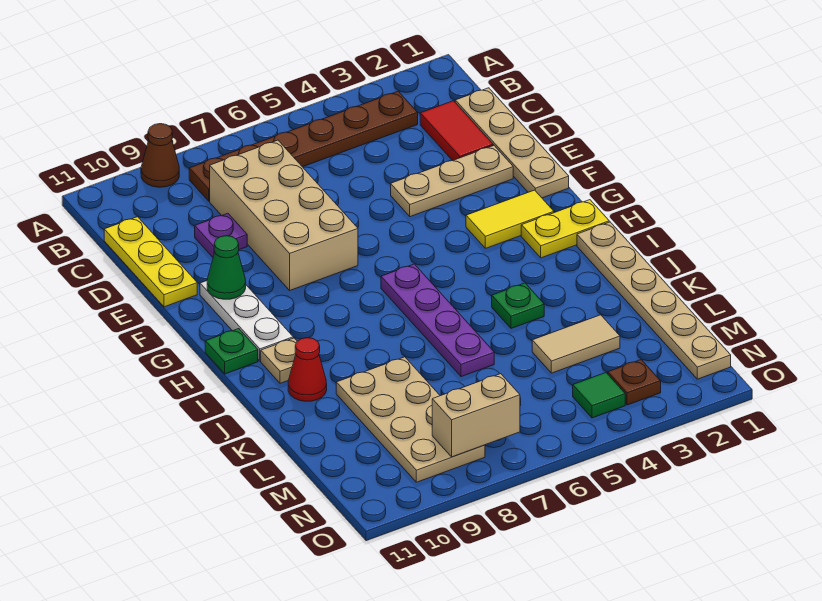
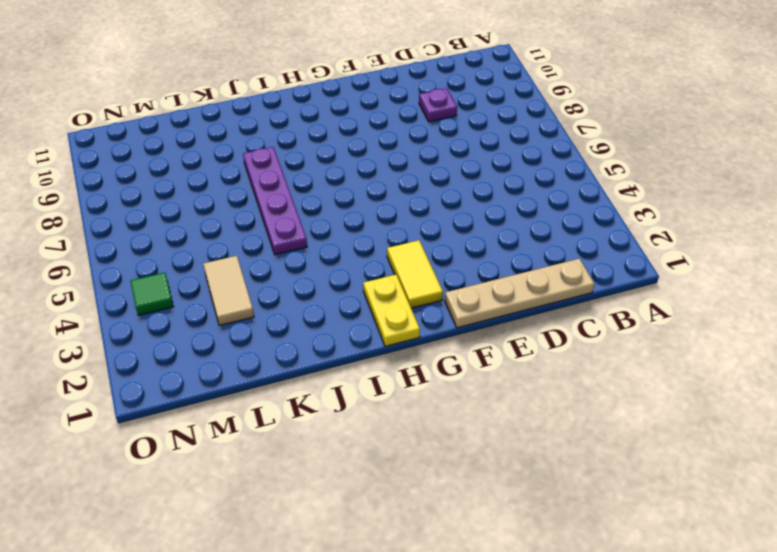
purple plate J5:J8 level 1 -> purple plate H6:K6 level 1
none -> brown cone A9 level 1
none -> brown plate B3:B8 level 1
none -> red tile C2:D2 level 1

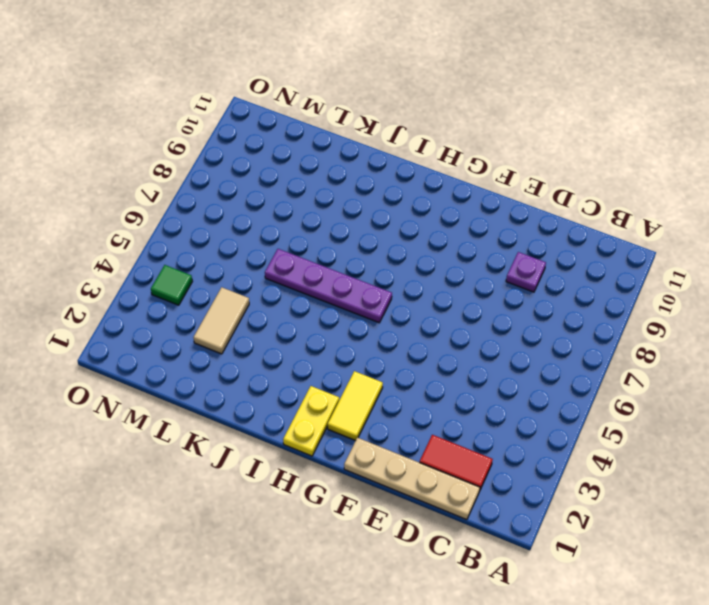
none -> brown cone A9 level 1
none -> brown plate B3:B8 level 1
none -> tan brick C7:F8 level 1

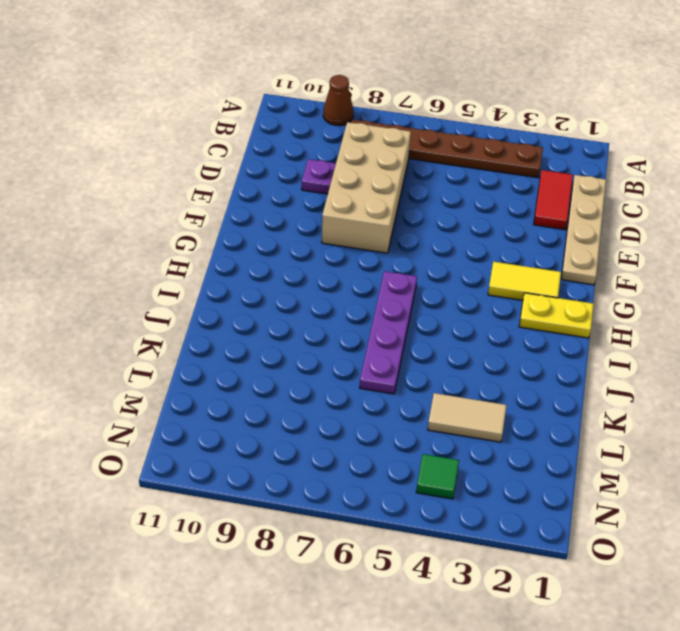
none -> yellow plate C11:E11 level 1
none -> tan plate E2:E4 level 1
none -> white plate F10:H10 level 1

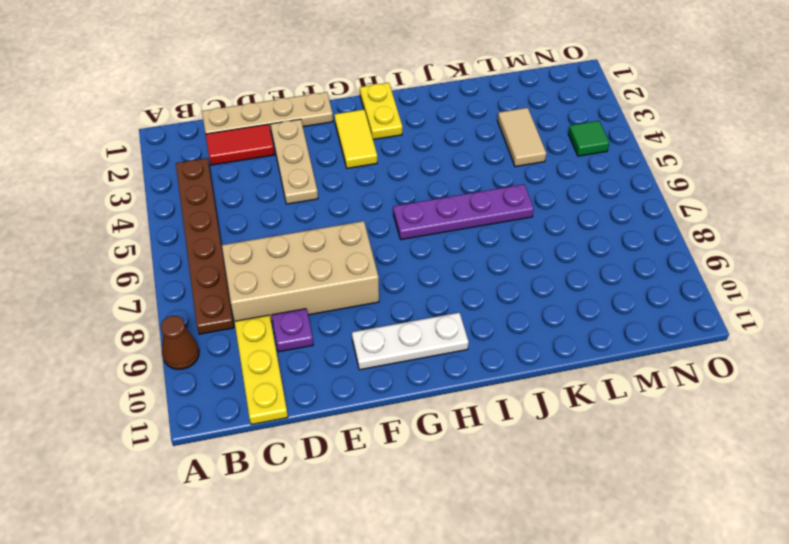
yellow plate C9:C11 level 1 -> yellow plate C11:E11 level 1
none -> green plate H11 level 1
none -> tan plate I1:N1 level 1
none -> tan plate I10 level 1

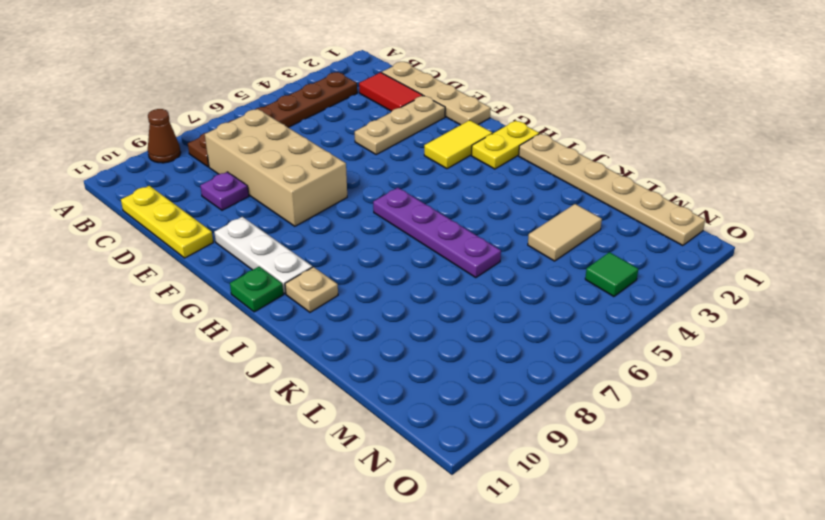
none -> green plate J4 level 1
none -> red cone J10 level 1
none -> tan plate K8:N9 level 1

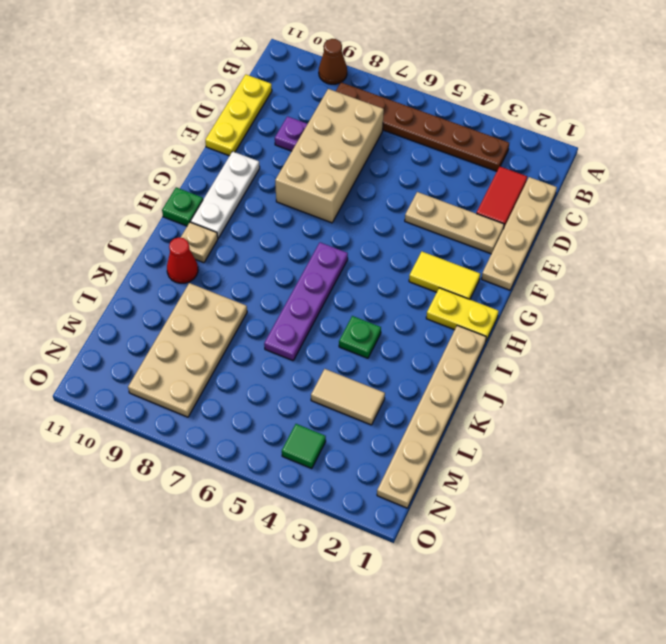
none -> brown plate N3 level 1
none -> green cone F10 level 2
none -> tan brick N7:N8 level 2

